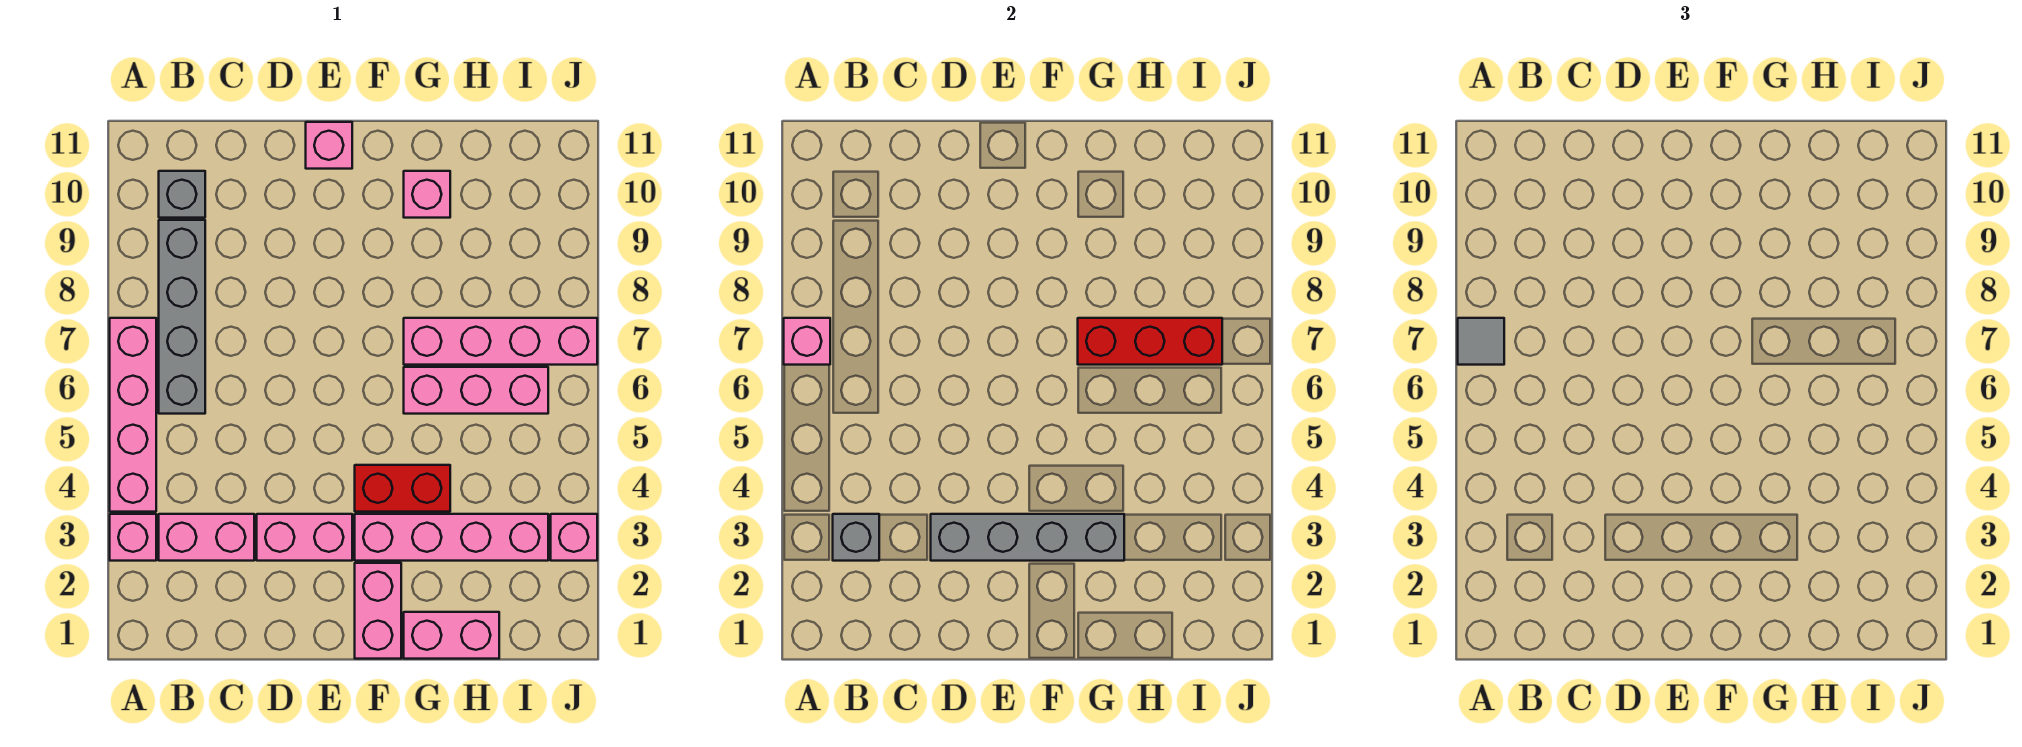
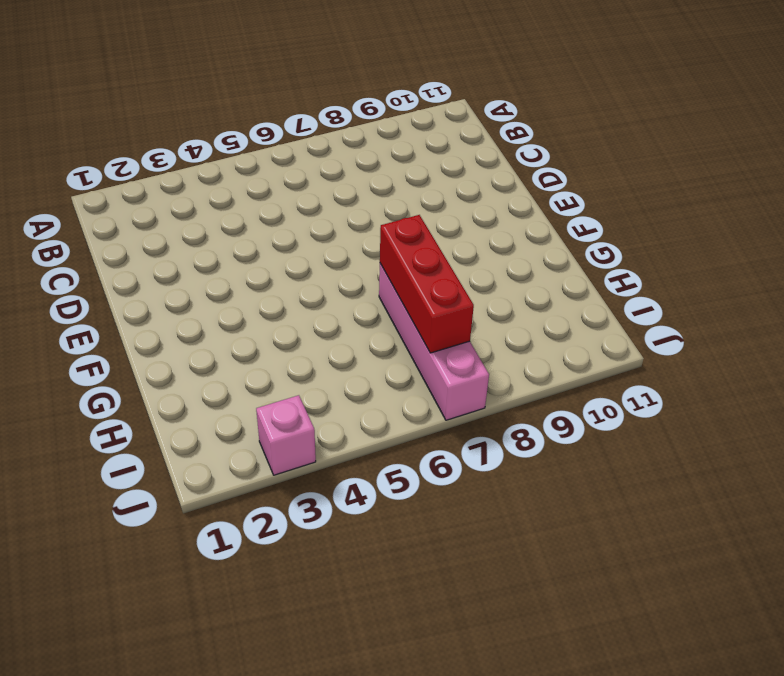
none -> pink brick A3 level 1
none -> pink brick A4:A7 level 1
none -> pink brick B3:C3 level 1

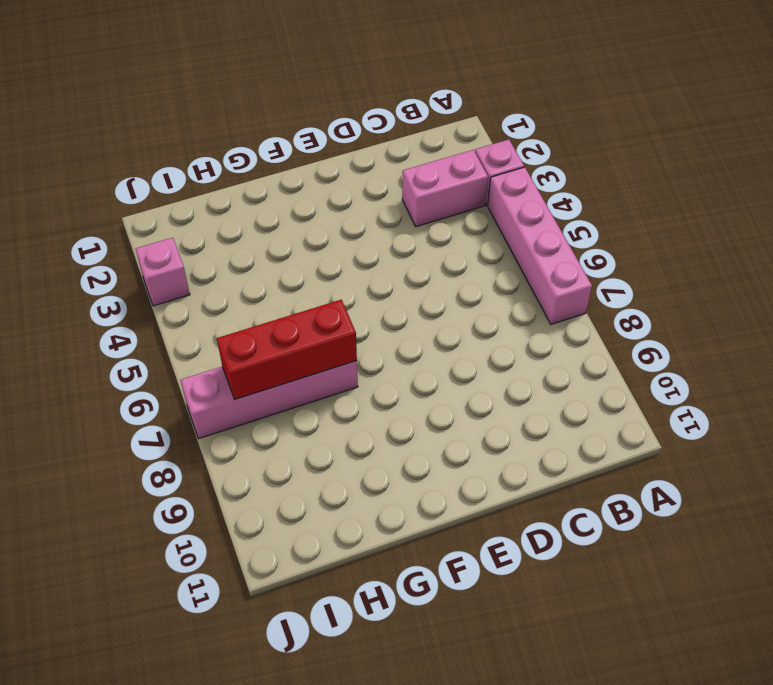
none -> grey brick B6:B9 level 1
none -> grey brick B10 level 1
none -> pink brick D3:E3 level 1

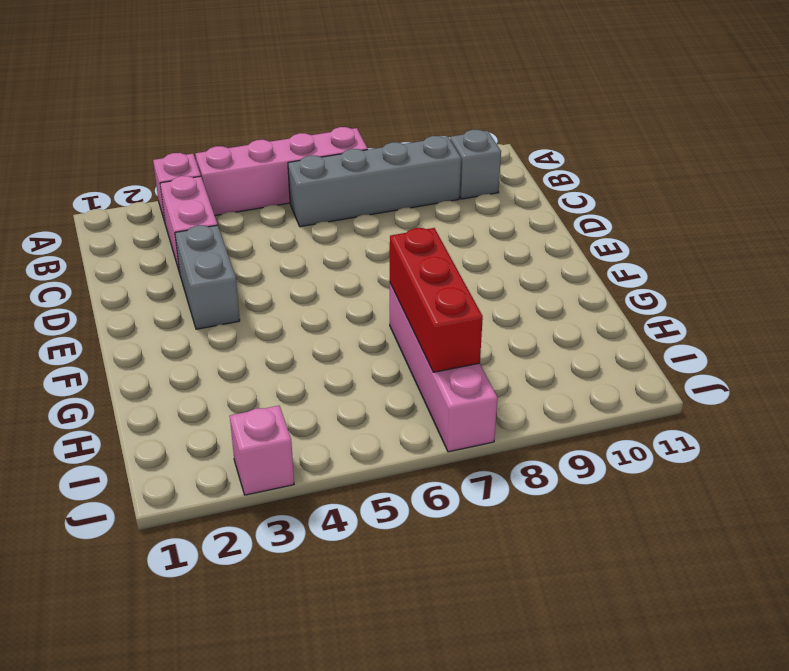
grey brick D3:E3 level 1 -> pink brick D3:E3 level 1
none -> pink brick E11 level 1
none -> pink brick F1:F2 level 1
none -> pink brick F3:I3 level 1

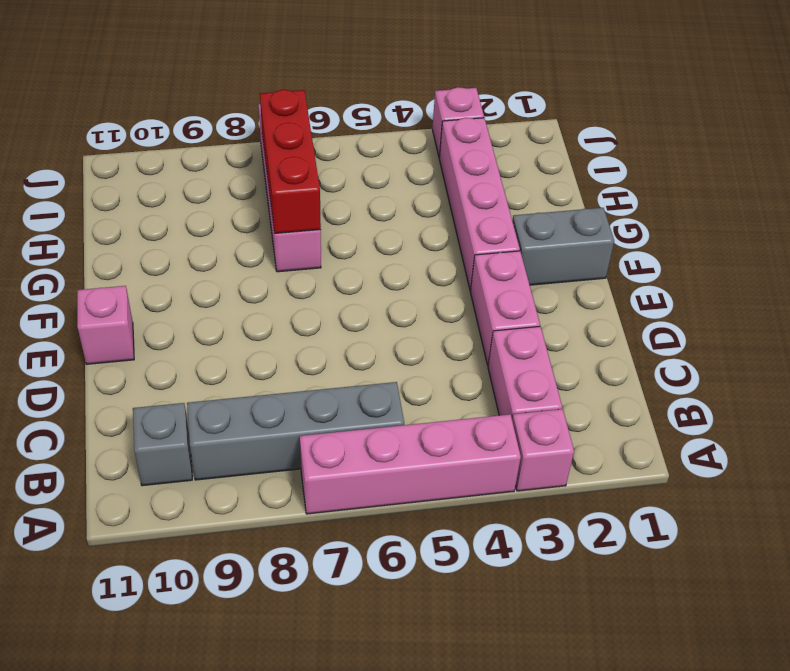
grey brick F1:F2 level 1 -> pink brick F1:F2 level 1
none -> red brick F4:G4 level 1
none -> pink brick G1:H1 level 1
none -> pink brick G6:I6 level 1

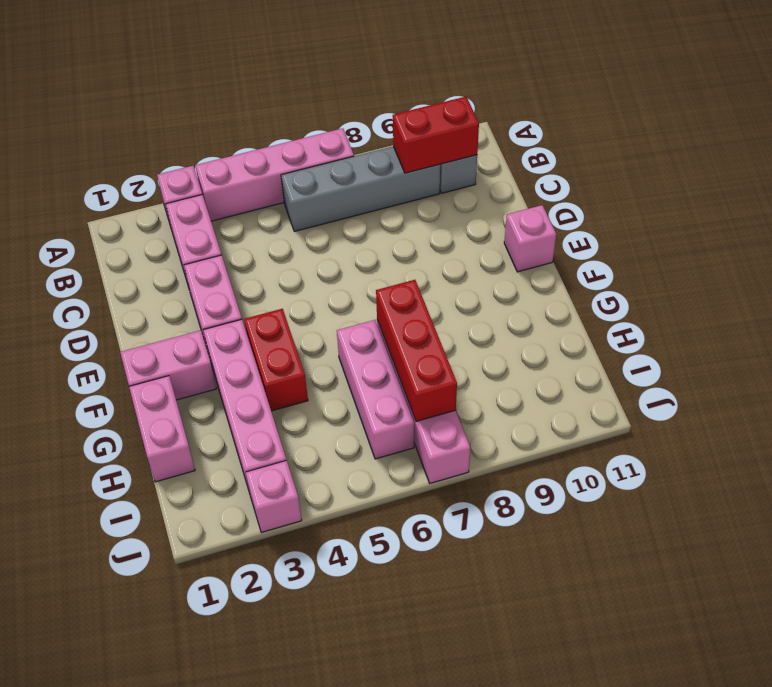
red brick B9:B10 level 2 -> none
none -> pink brick G10 level 1
none -> pink brick A7 level 2
none -> grey brick B3 level 2

